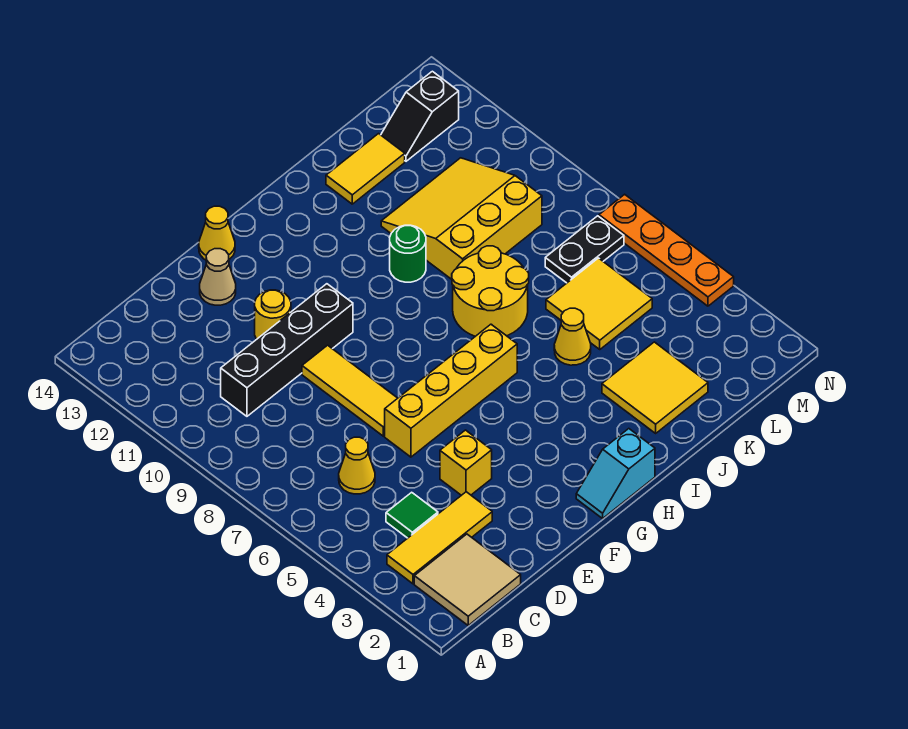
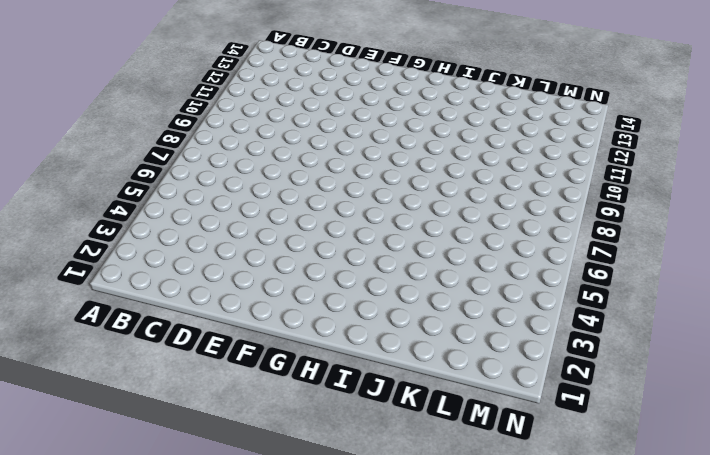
none -> tan tile B1:C2 level 1
none -> yellow tile B3:D3 level 1
none -> green tile C4 level 1

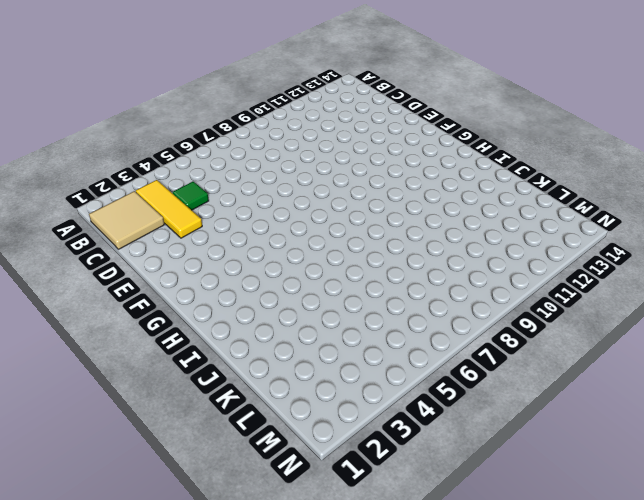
none -> yellow cone C6 level 1
none -> black brick C10:F10 level 1
none -> yellow brick E4 level 1

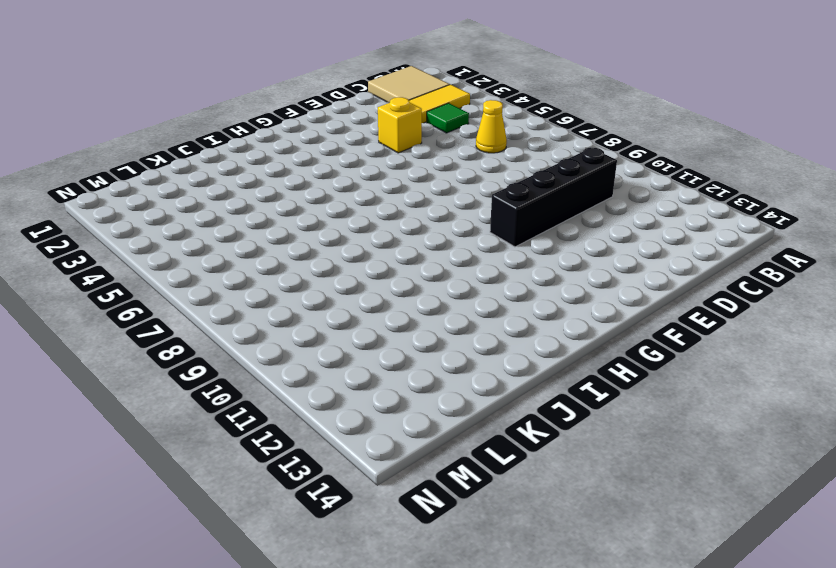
none -> yellow brick E6:H6 level 1
none -> yellow tile E7:E9 level 1
none -> yellow round brick E11 level 1

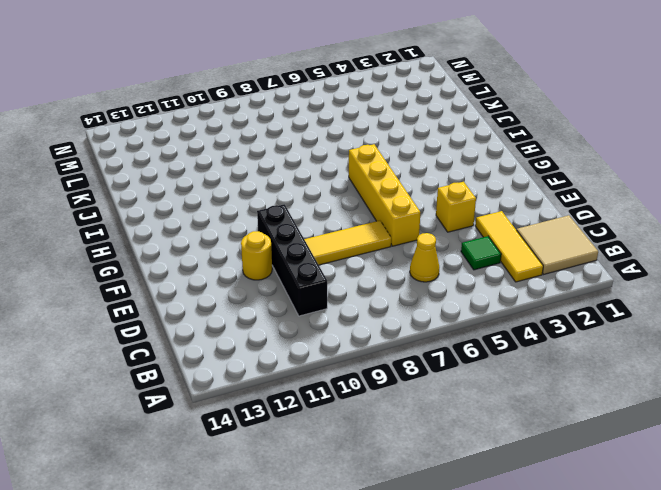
none -> tan cone E13 level 1
none -> yellow cone F14 level 1
none -> cyan slope G1:H1 level 1 top H

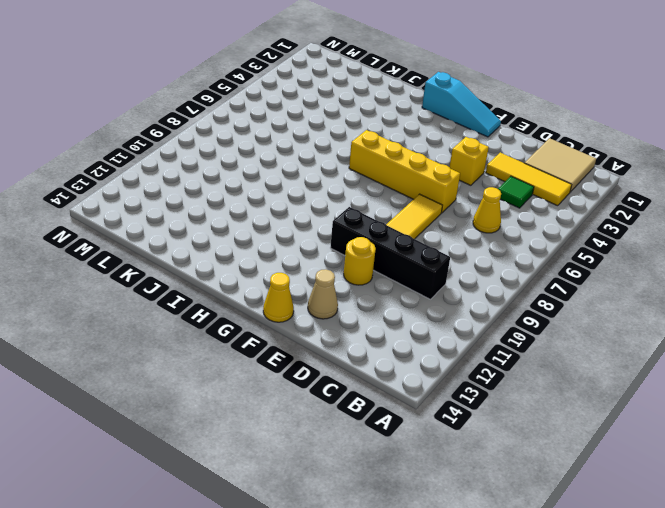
cyan slope F1:H1 level 1 top H -> cyan slope G1:H1 level 1 top H
none -> yellow round brick I7:J8 level 1
none -> green round brick I10 level 1
none -> yellow tile J2:K3 level 1

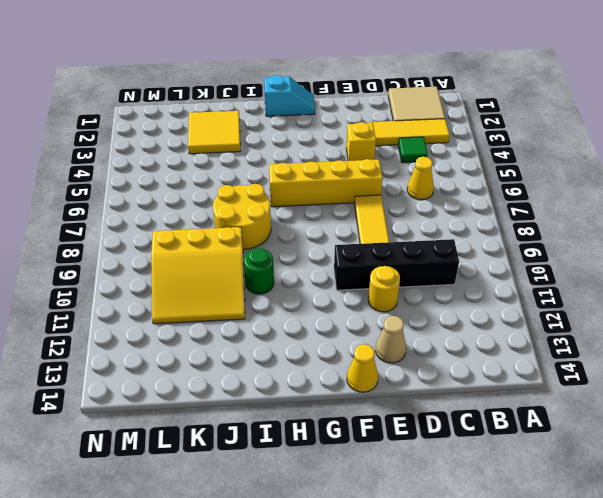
none -> yellow cone J5 level 1
none -> yellow tile J13:K13 level 1
none -> yellow tile K5:L6 level 1

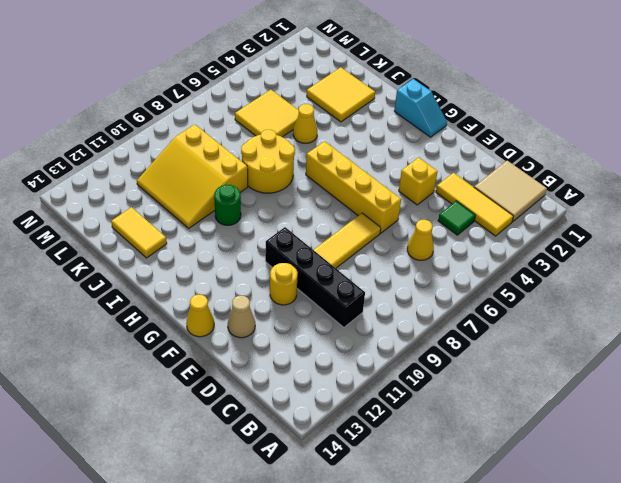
none -> black plate L7:M7 level 1
none -> black slope L13:M13 level 1 top M
none -> orange plate N4:N7 level 1

